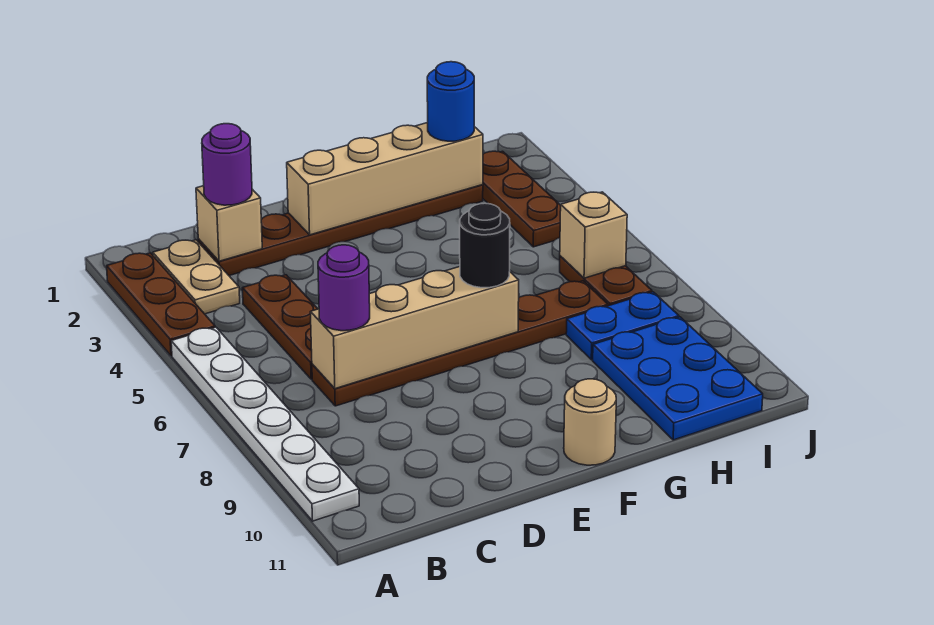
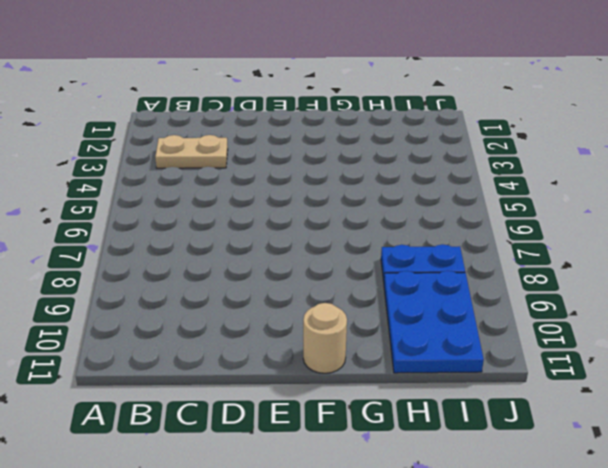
tan plate B3:C3 level 1 -> tan plate B2:B3 level 1
none -> brown plate A2:A4 level 1
none -> white plate A5:A10 level 1
none -> brown plate C2:H2 level 1

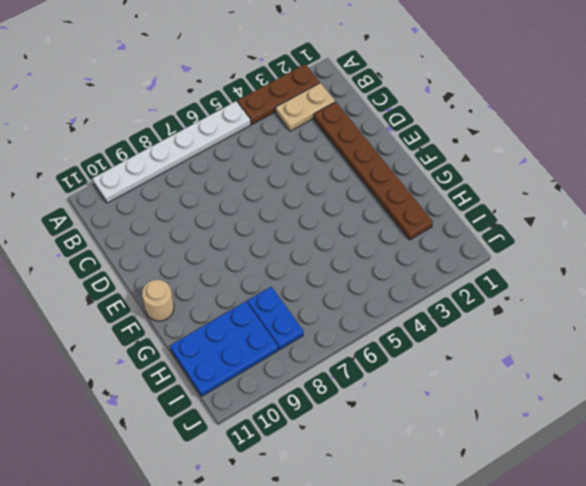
none -> brown plate C4:C6 level 1
none -> brown plate C7:H7 level 1
none -> brown plate I2:I4 level 1

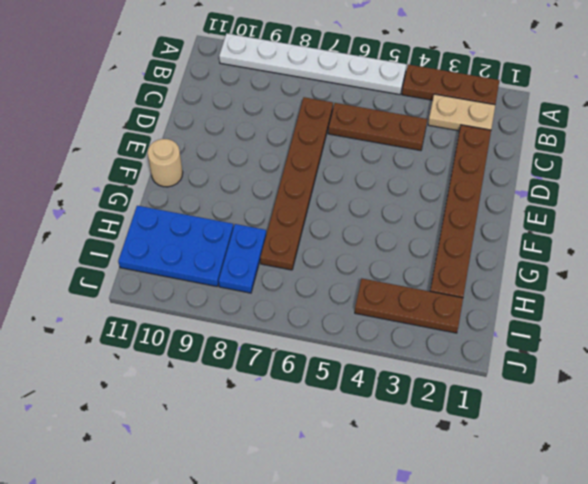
none -> brown plate I6:I7 level 1
none -> tan brick C2 level 2
none -> tan brick C7:F7 level 2

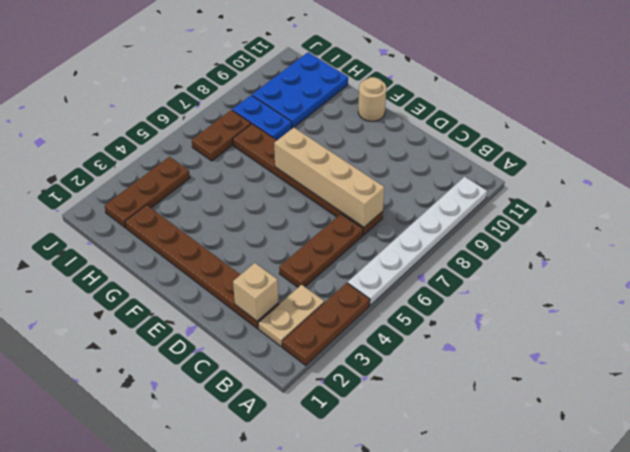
none -> tan brick E2:H2 level 2
none -> tan brick I6 level 2
none -> purple round brick C2 level 3

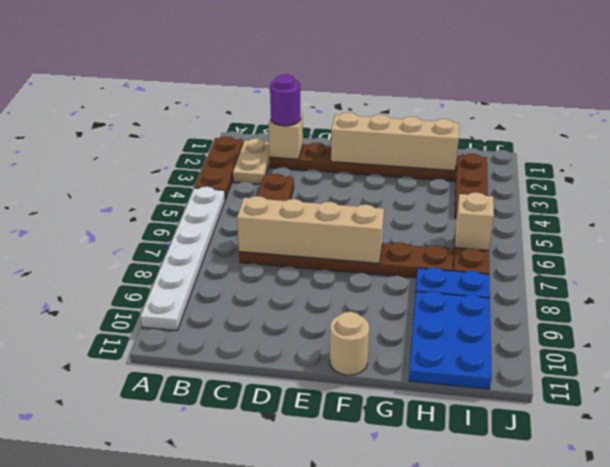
none -> purple round brick C7 level 3
none -> black round brick F7 level 3
none -> blue round brick H2 level 3

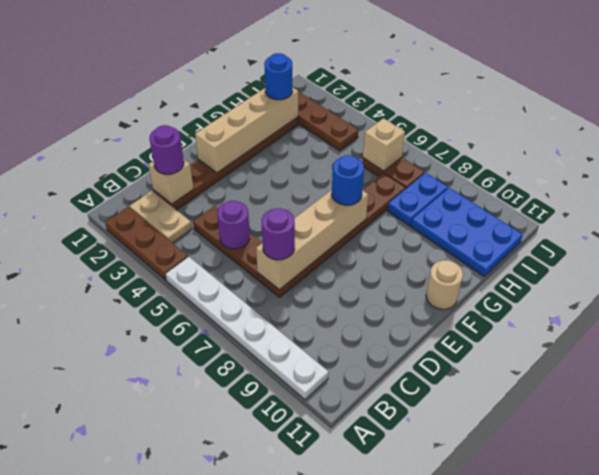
purple round brick C5 level 2 -> none
blue round brick F7 level 3 -> black round brick F7 level 3

